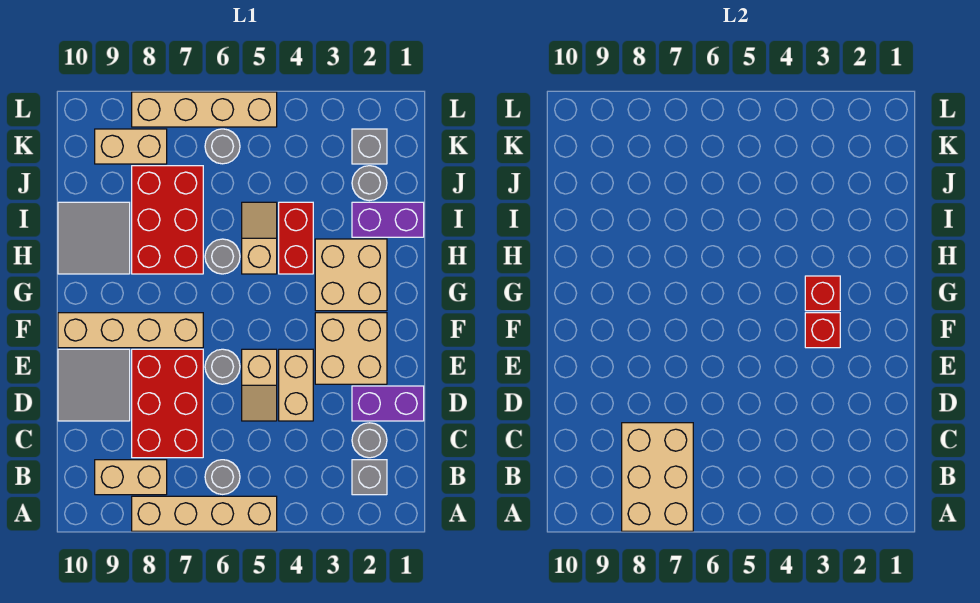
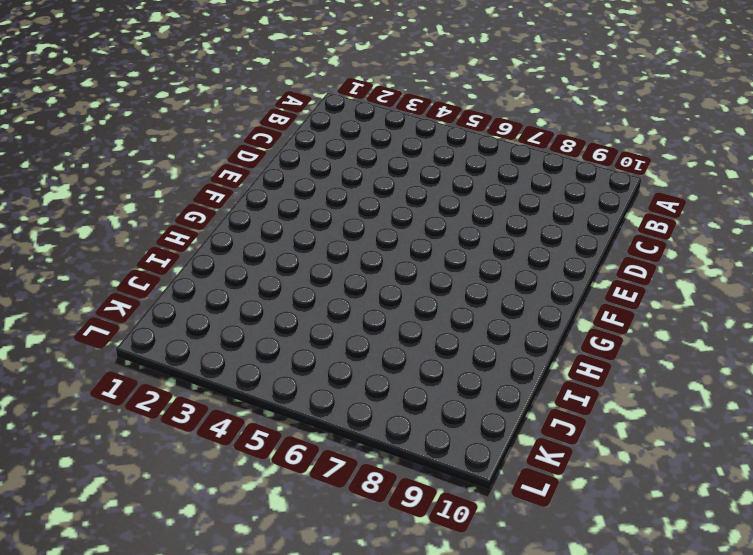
none -> tan brick A5:A8 level 1
none -> grey brick B2 level 1
none -> grey round brick B6 level 1

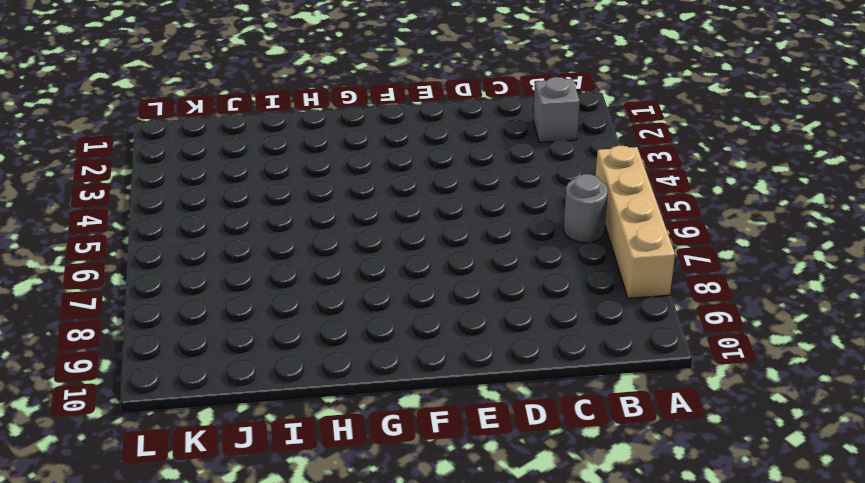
none -> tan brick B8:B9 level 1
none -> grey round brick C2 level 1
none -> red brick C7:E8 level 1

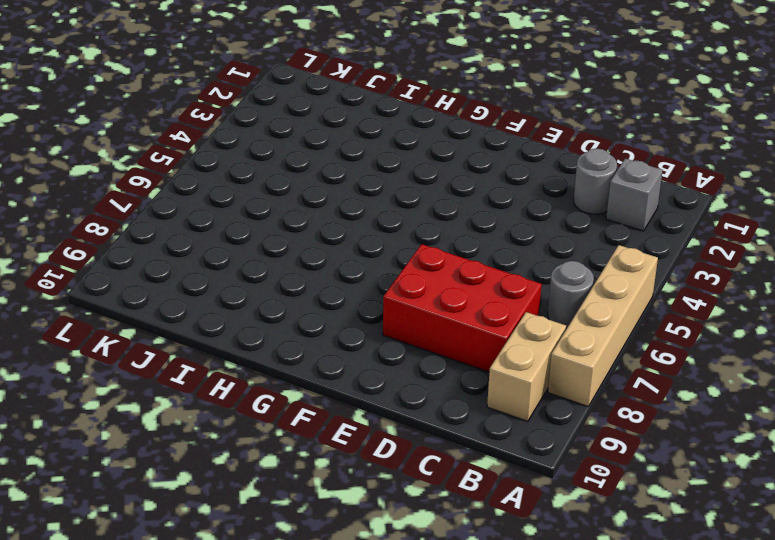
none -> purple brick D1:D2 level 1
none -> tan brick D4:E4 level 1
none -> tan slope D5:E5 level 1 top E

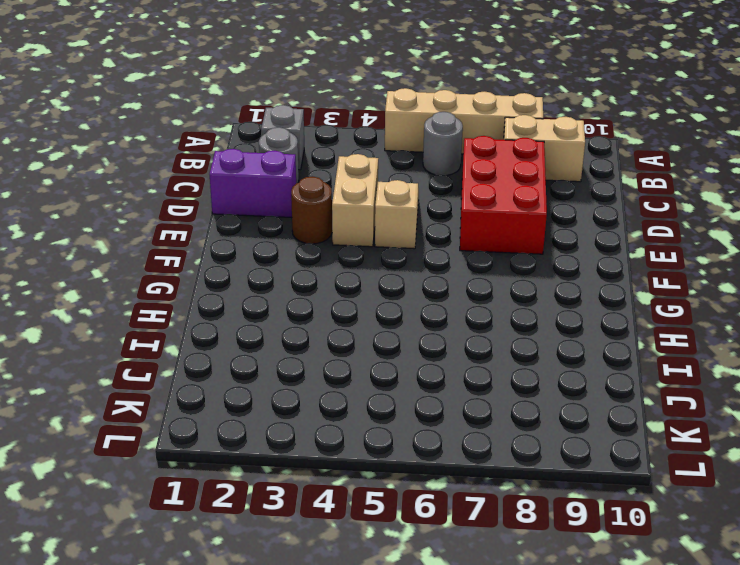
brown round brick E3 level 1 -> tan brick E2:F3 level 1
none -> grey tile D9:E10 level 1
none -> grey round brick E6 level 1
none -> tan brick F7:F10 level 1

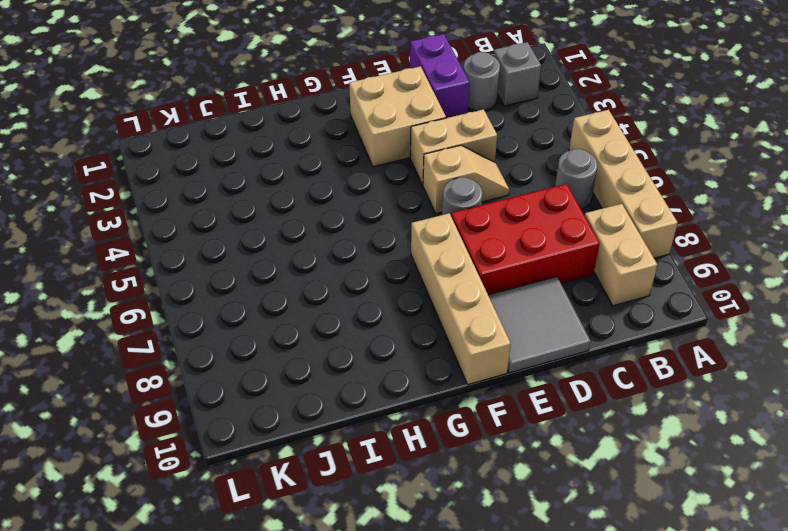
none -> tan brick G2:H3 level 1
none -> red brick H4:I4 level 1
none -> tan slope H5:I5 level 1 top H

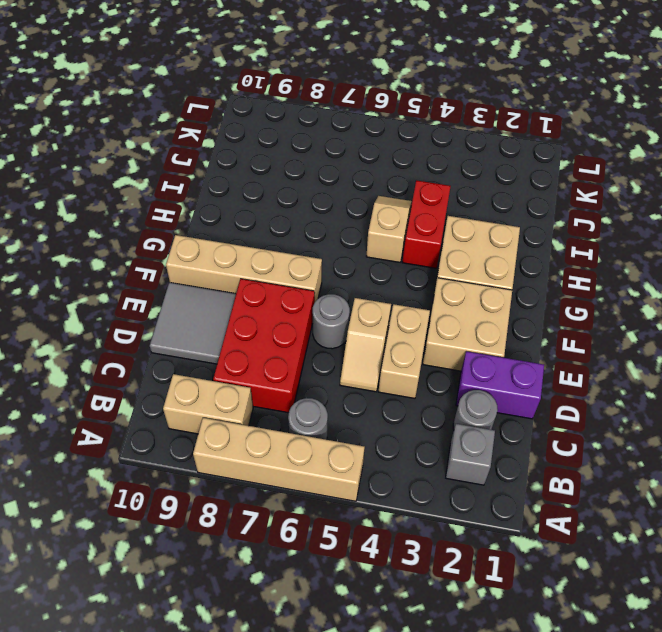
none -> grey round brick H6 level 1
none -> red brick H7:J8 level 1
none -> grey tile H9:I10 level 1

